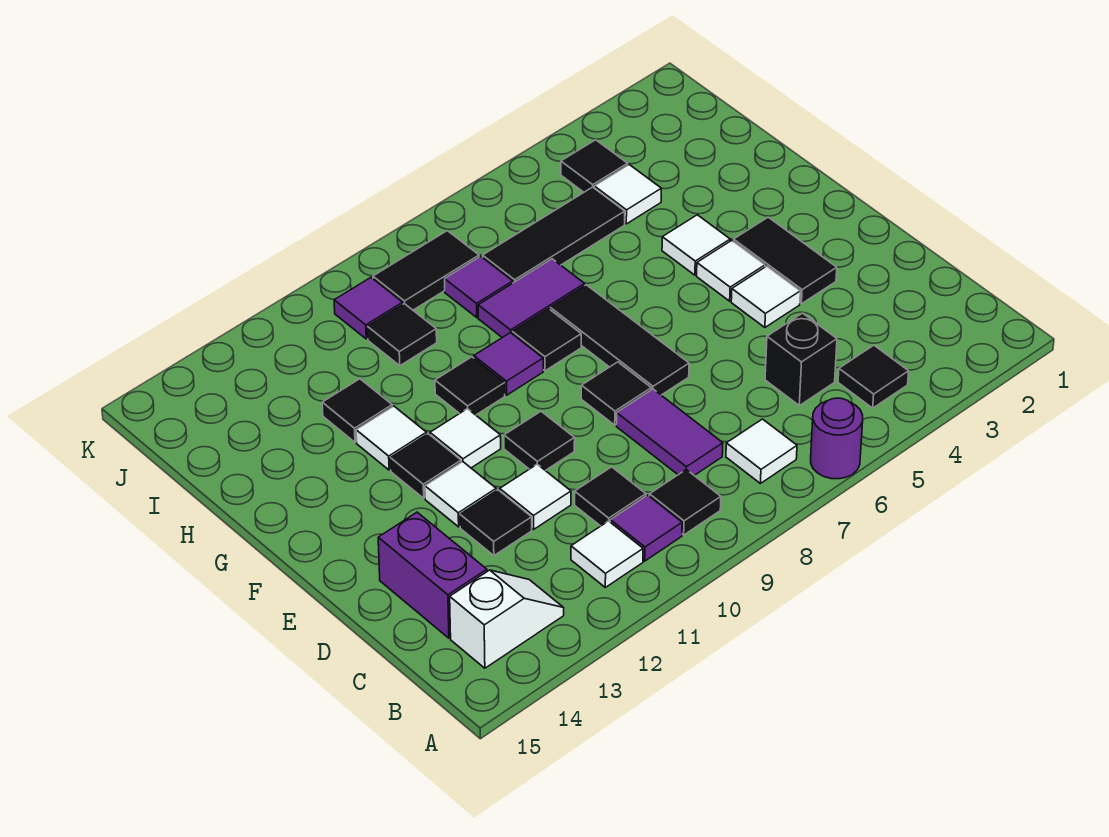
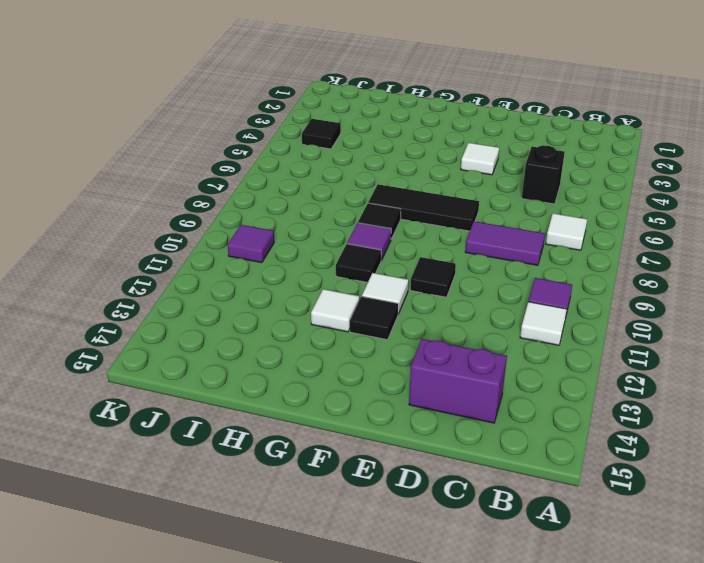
none -> purple round brick A6 level 1
none -> black tile B4 level 1
none -> black tile B9 level 1
none -> white slope B13:B14 level 1 top 14

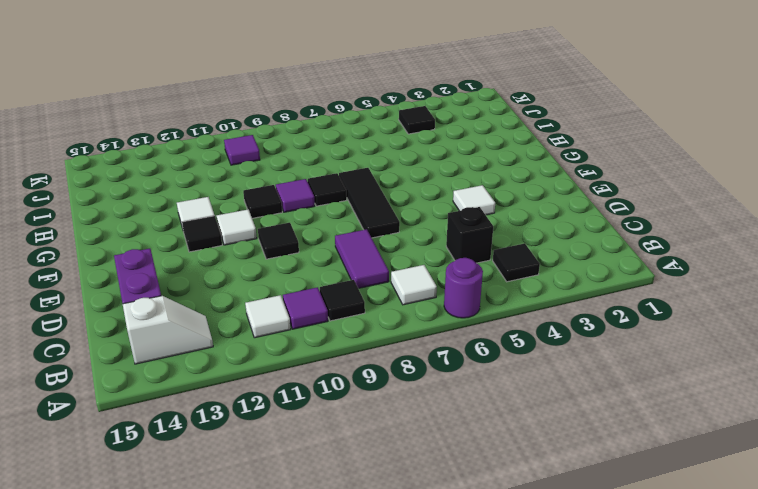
none -> black tile C10 level 1
none -> white tile D11 level 1
none -> black tile D12 level 1
none -> black tile E3:F3 level 1

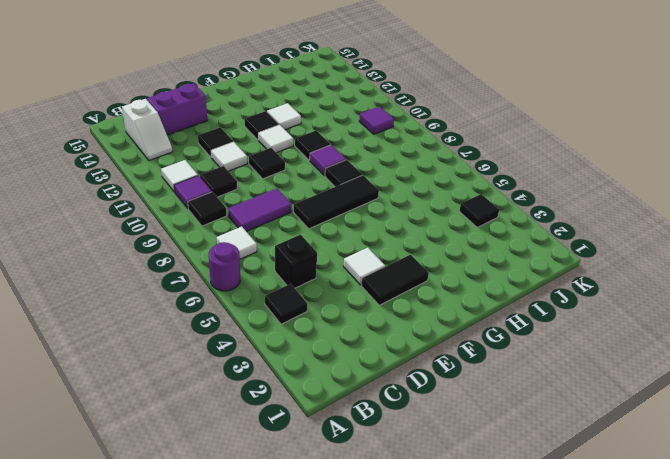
none -> black tile E8 level 1
none -> white tile E12 level 1
none -> white tile F4 level 1
none -> white tile G4 level 1

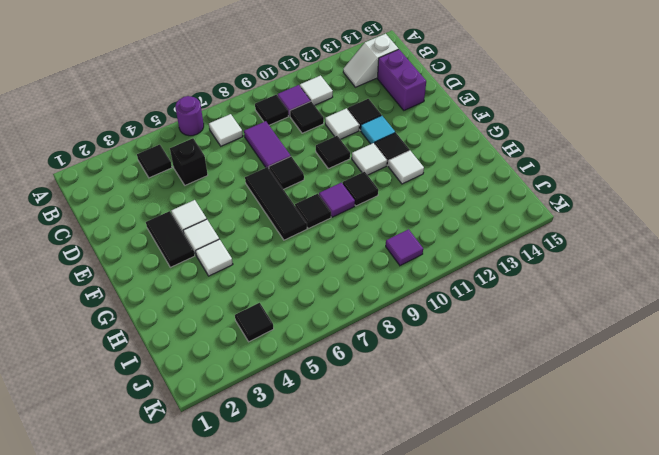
cyan tile E12 level 1 -> white tile E12 level 1
none -> purple tile H7:H8 level 1
none -> black tile H12 level 1
none -> white tile I4 level 1
none -> black tile I5:I7 level 1

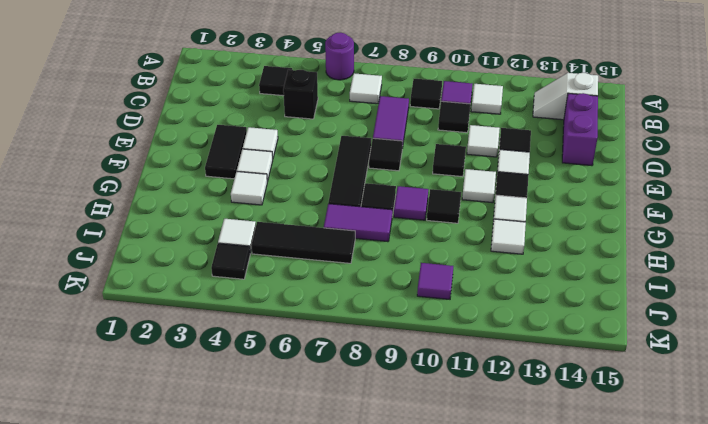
white tile H12 level 1 -> black tile H12 level 1
none -> purple tile I8 level 1
none -> black tile I10 level 1
none -> black tile J8:J9 level 1

